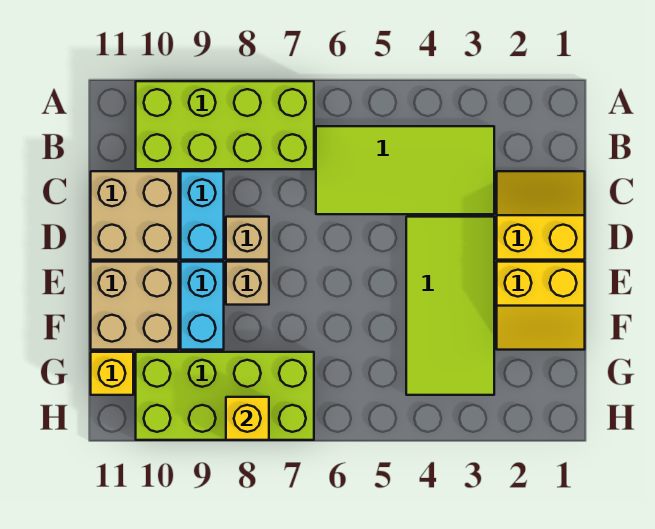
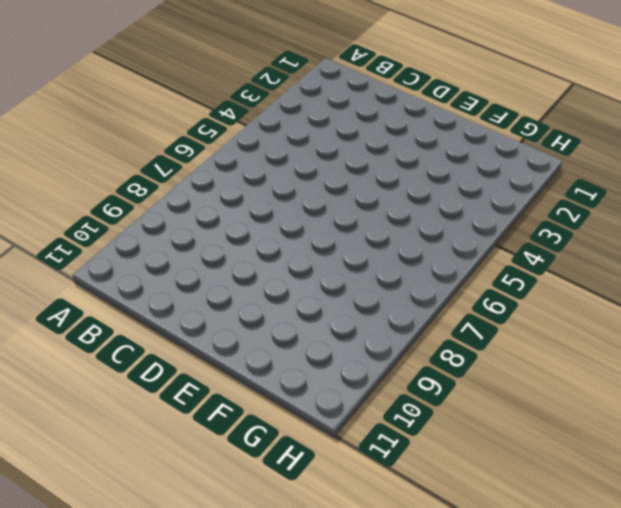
none -> lime brick A7:B10 level 1
none -> lime tile B3:C6 level 1
none -> yellow slope C1:D2 level 1 top D

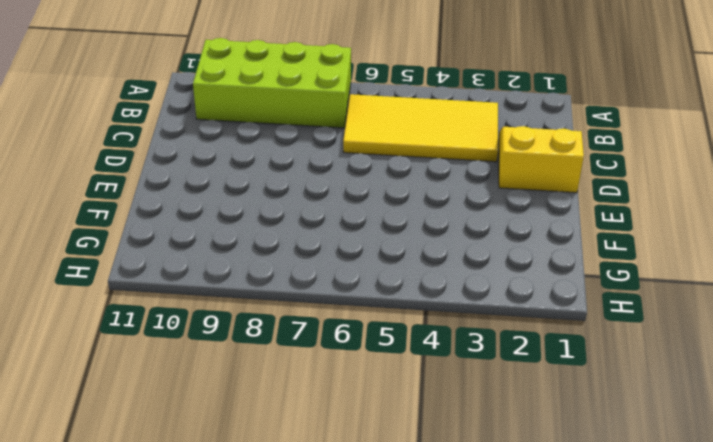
yellow tile B3:C6 level 1 -> lime tile B3:C6 level 1
none -> cyan brick C9:D9 level 1
none -> tan brick C10:D11 level 1
none -> lime tile D3:G4 level 1

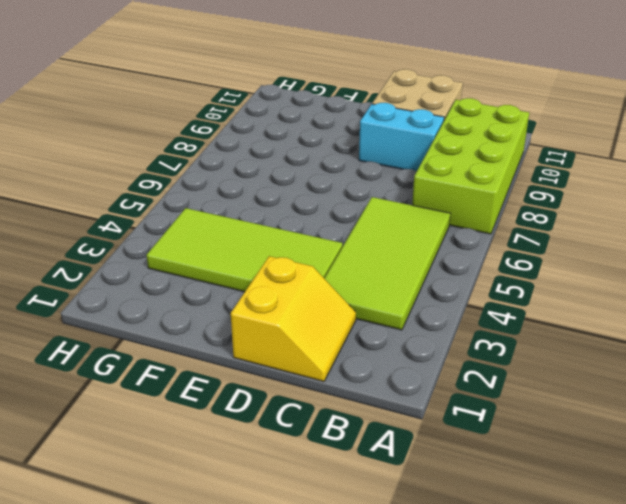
none -> tan brick D8 level 1
none -> yellow slope E1:F2 level 1 top E
none -> tan brick E8 level 1

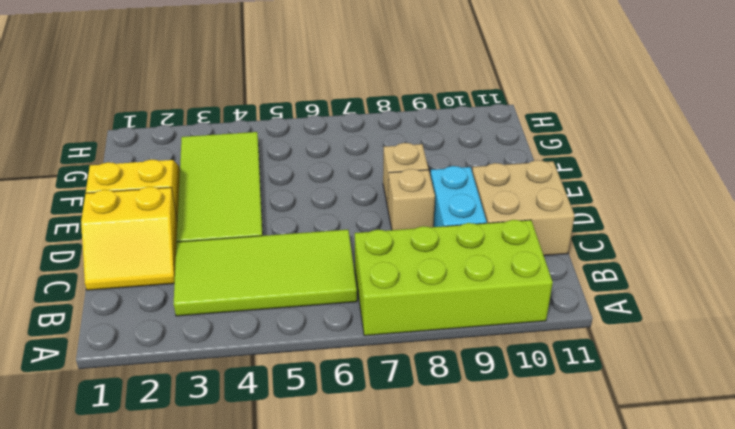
none -> cyan brick E9:F9 level 1
none -> tan brick E10:F11 level 1
none -> lime brick G7:H10 level 1

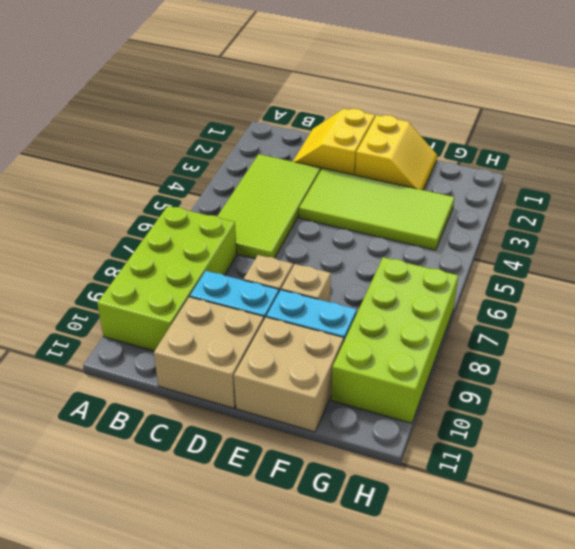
none -> yellow brick G11 level 1
none -> yellow brick H8 level 2

